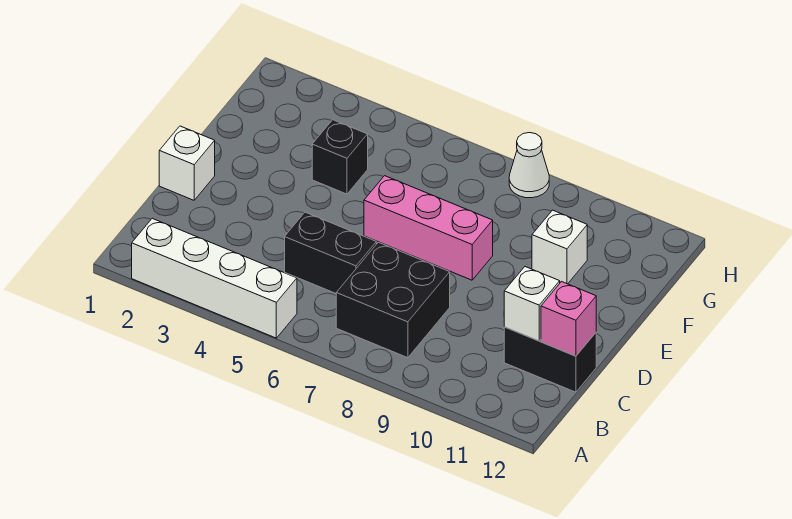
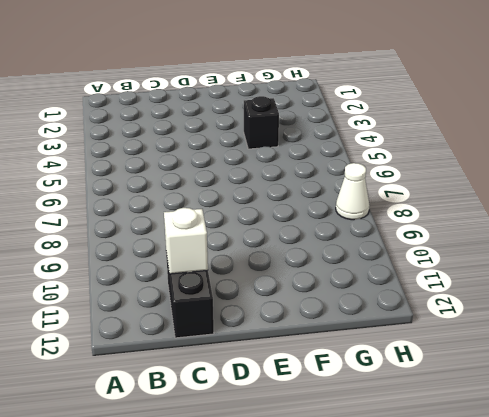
none -> white brick A2:A5 level 1
none -> black brick B7:C8 level 1

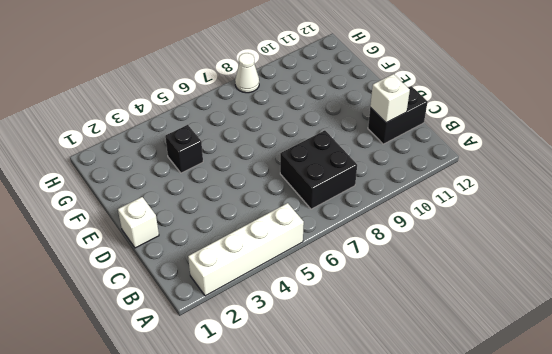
none -> black brick C5:C6 level 1
none -> pink brick E6:E8 level 1

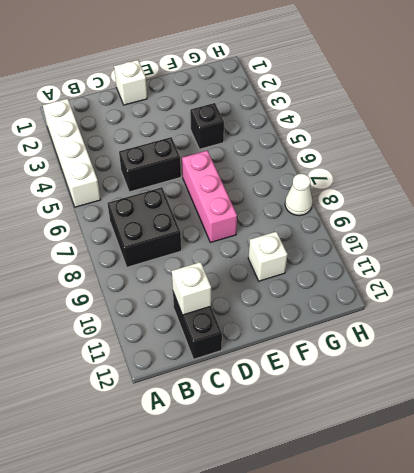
black brick C5:D5 level 1 -> black brick C5:C6 level 1
none -> pink brick C12 level 2

